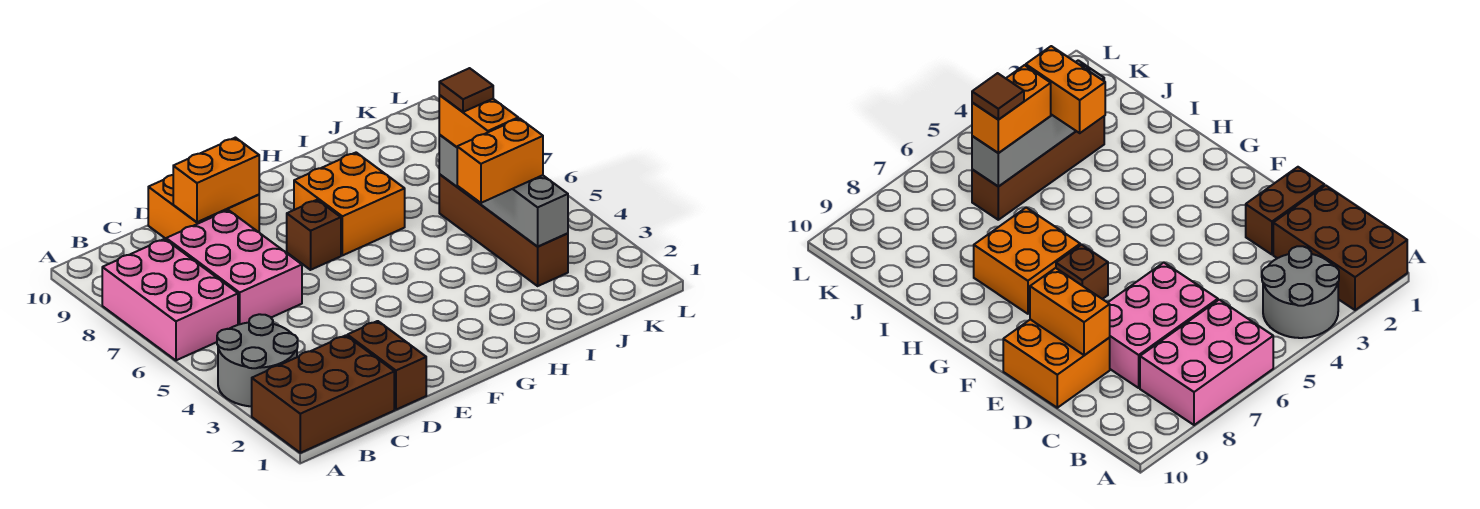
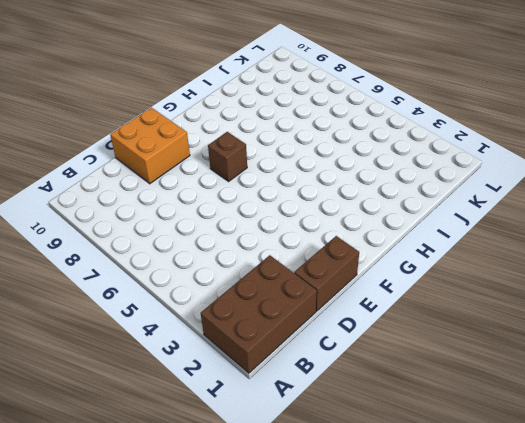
brown brick D1:E1 level 1 -> brown brick D1:D2 level 1
none -> grey round brick A3:B4 level 1
none -> pink brick A6:B8 level 1
none -> pink brick C6:D8 level 1

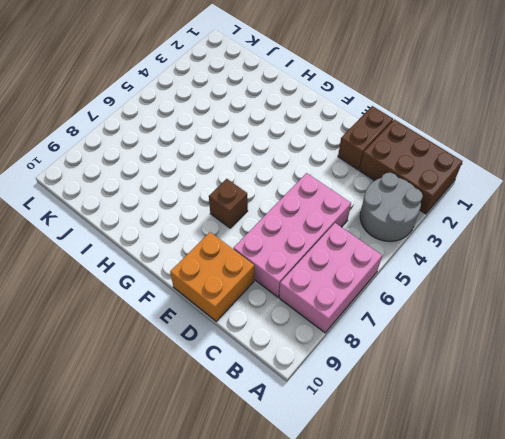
pink brick C5:D8 level 1 -> pink brick C6:D8 level 1
none -> orange brick G7:H8 level 1
none -> brown brick J3:J6 level 1
none -> orange brick D9:E9 level 2

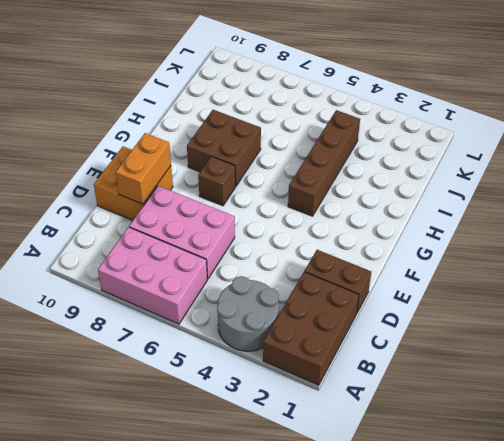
brown brick G4:J4 level 1 -> brown brick J3:J6 level 1
brown brick G7:H8 level 1 -> orange brick G7:H8 level 1
none -> grey brick J3:J6 level 2
none -> orange brick I4:J4 level 3
none -> orange brick J5:J6 level 3

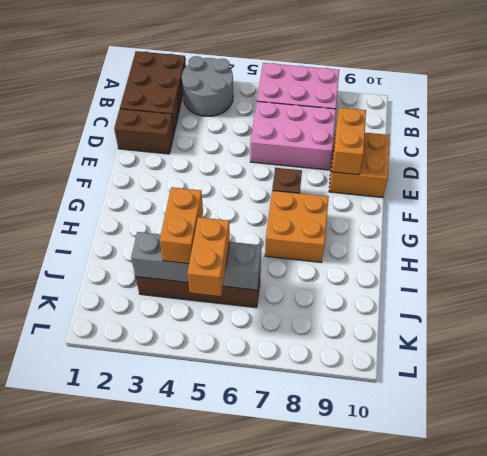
orange brick J5:K5 level 3 -> orange brick J5:J6 level 3
none -> brown tile J6 level 4

